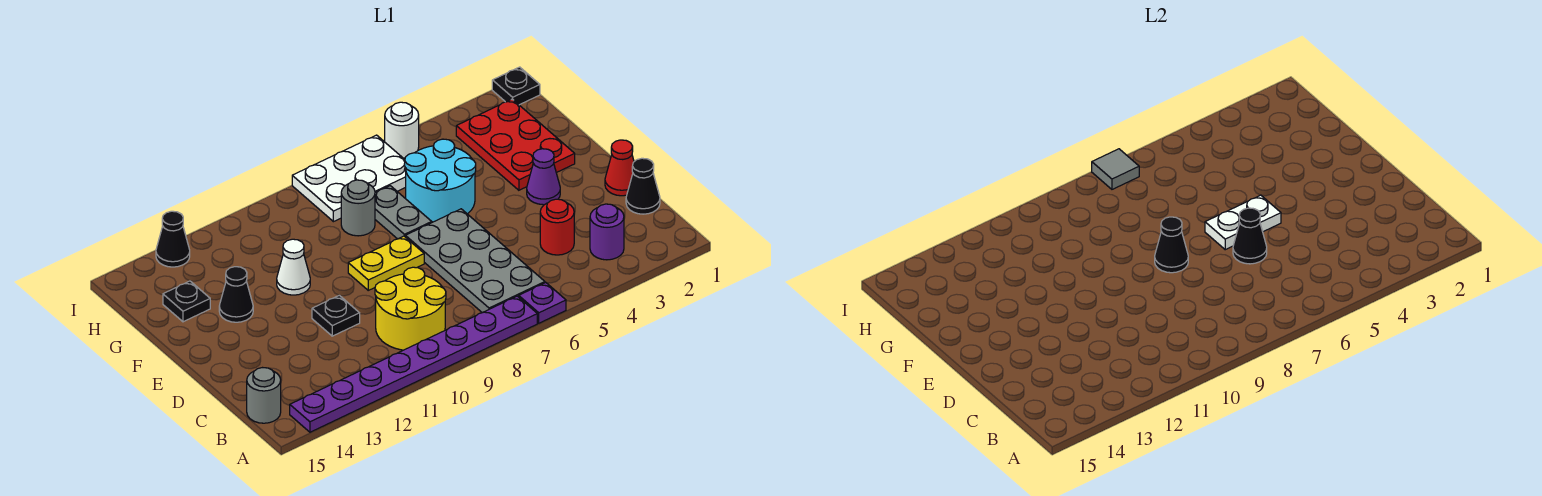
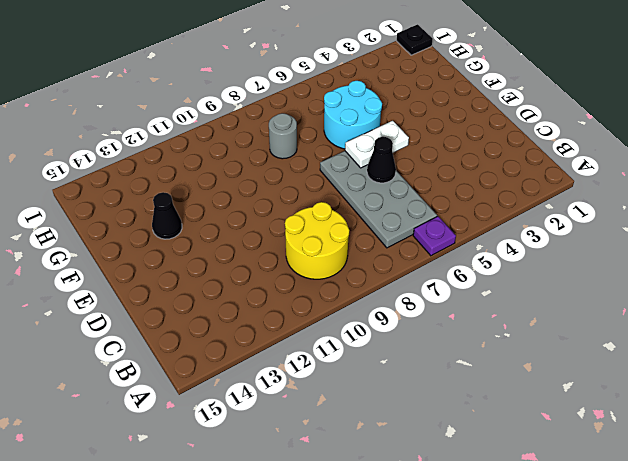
none -> purple plate A7:A14 level 1
none -> purple round brick B3 level 1
none -> grey round brick B15 level 1

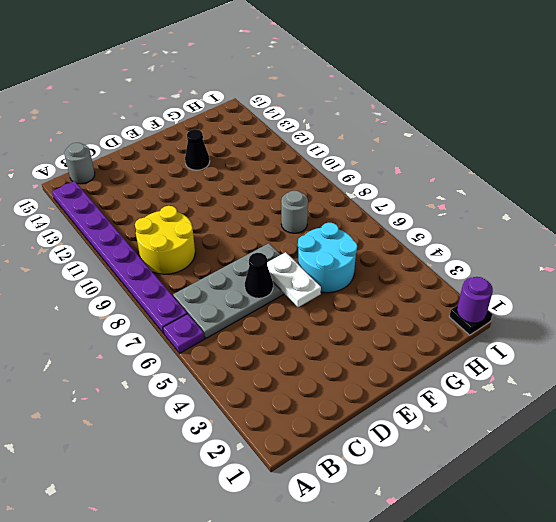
purple round brick I1 level 2 -> purple round brick B3 level 1
none -> black cone C1 level 1
none -> red round brick C4 level 1
none -> red cone D1 level 1

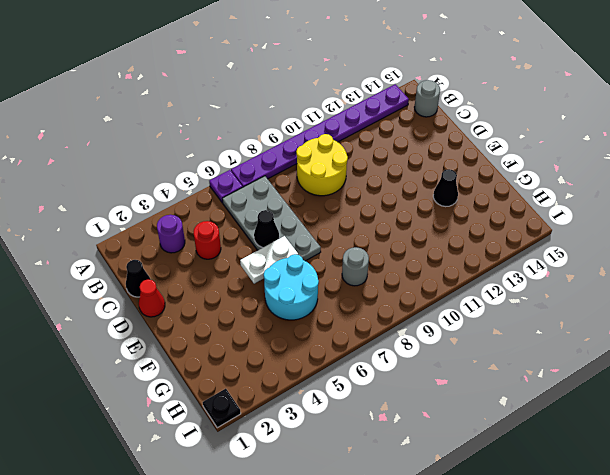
none -> black plate D11 level 1
none -> purple cone E3 level 1
none -> yellow plate E8:E9 level 1

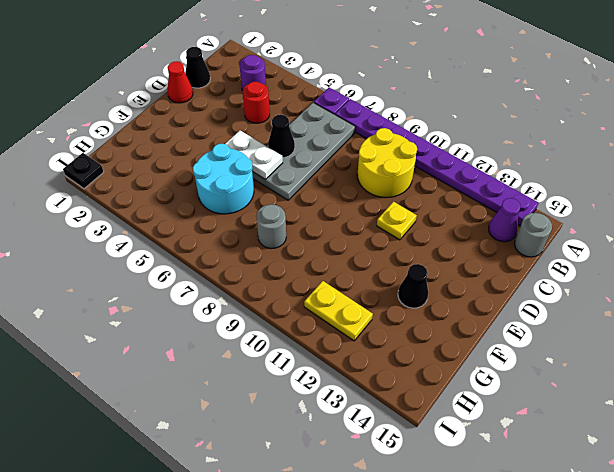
purple cone B14 level 1 -> purple cone E3 level 1
yellow plate D11 level 1 -> black plate D11 level 1
yellow plate H11:H12 level 1 -> yellow plate E8:E9 level 1
none -> red plate F2:H3 level 1
none -> grey plate F7:G7 level 1
none -> white cone F11 level 1

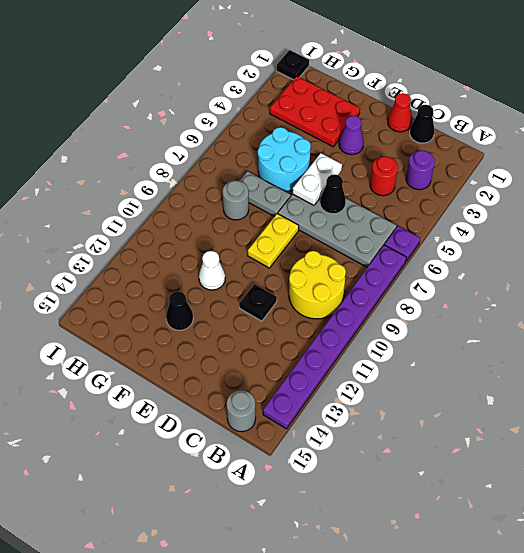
none -> black plate G14 level 1
none -> white plate H6:I8 level 1
none -> white round brick I5 level 1

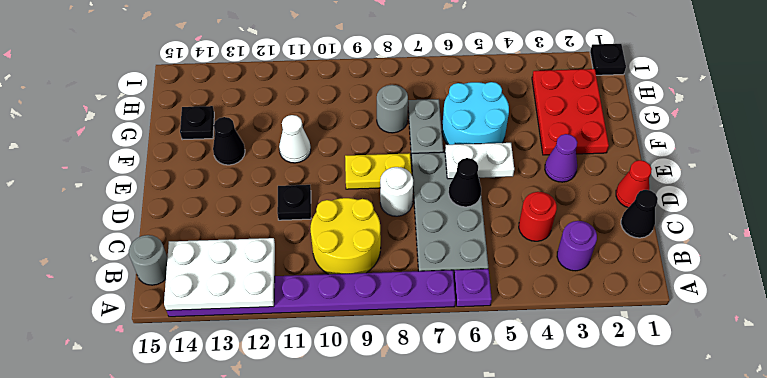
white plate A12:B14 level 2 -> white plate H6:I8 level 1
white round brick D8 level 1 -> white round brick I5 level 1
none -> black cone I13 level 1
none -> black cone E8 level 2
none -> grey tile I7 level 2

